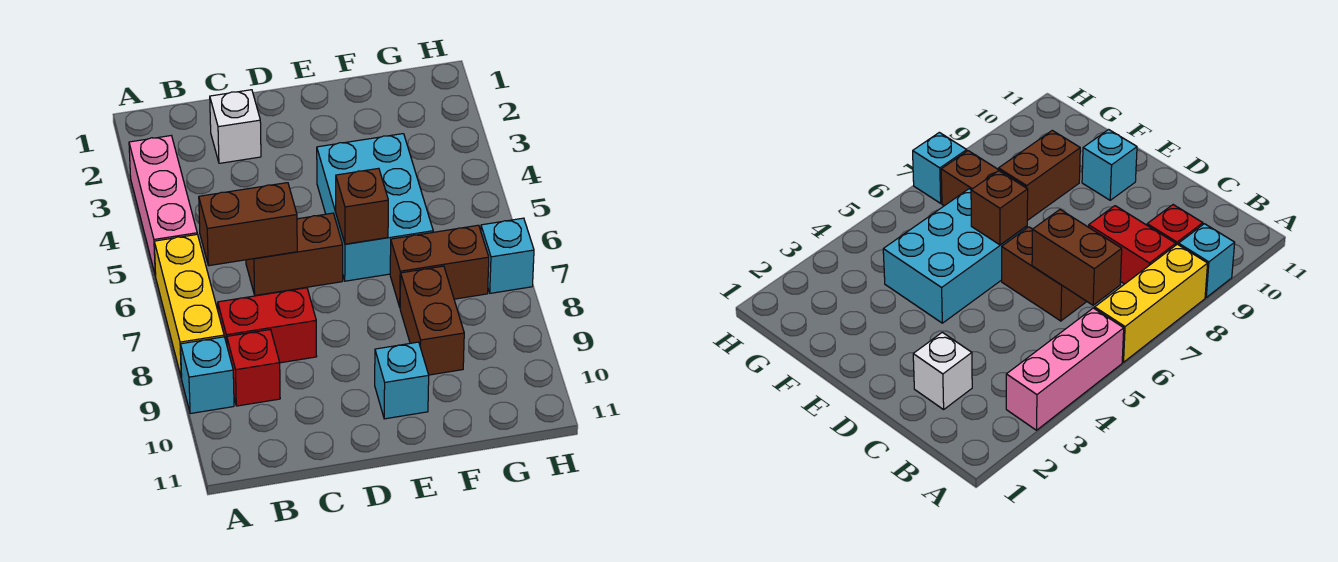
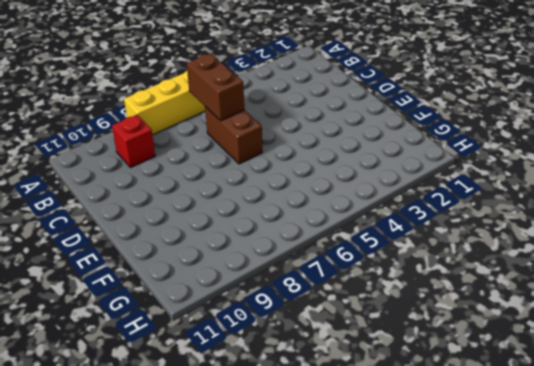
none -> pink brick A3:A5 level 1
none -> cyan brick A9 level 1
none -> red brick B8:C8 level 1

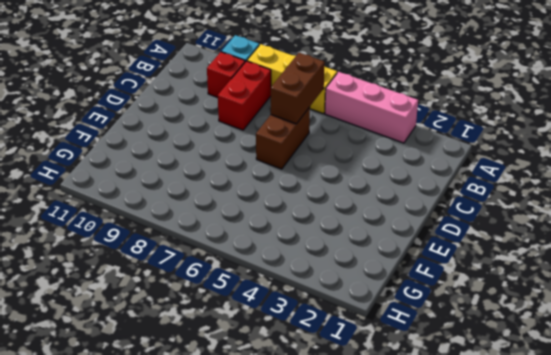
none -> white brick C2 level 1
none -> cyan brick E4:F6 level 1
none -> cyan brick E10 level 1

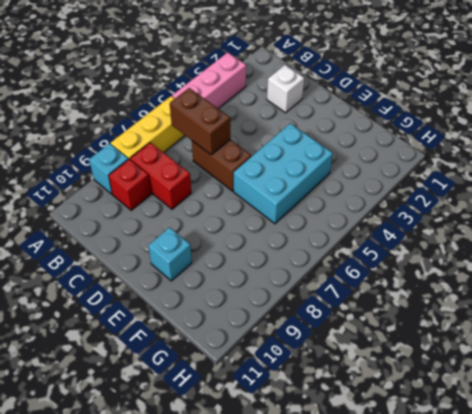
none -> brown brick F7:G7 level 1
none -> brown brick F8:F9 level 1
none -> cyan brick H7 level 1

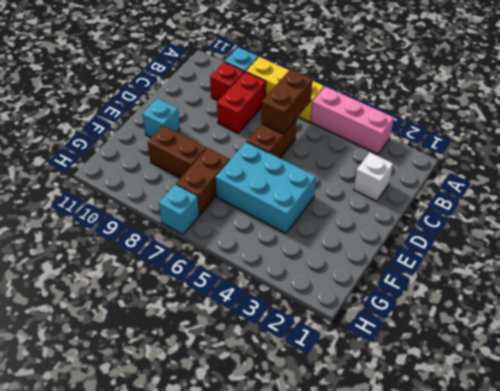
none -> brown brick E6 level 2

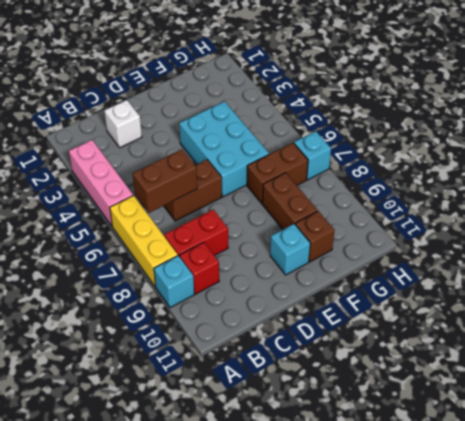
brown brick F10 level 1 -> brown brick E6 level 2

